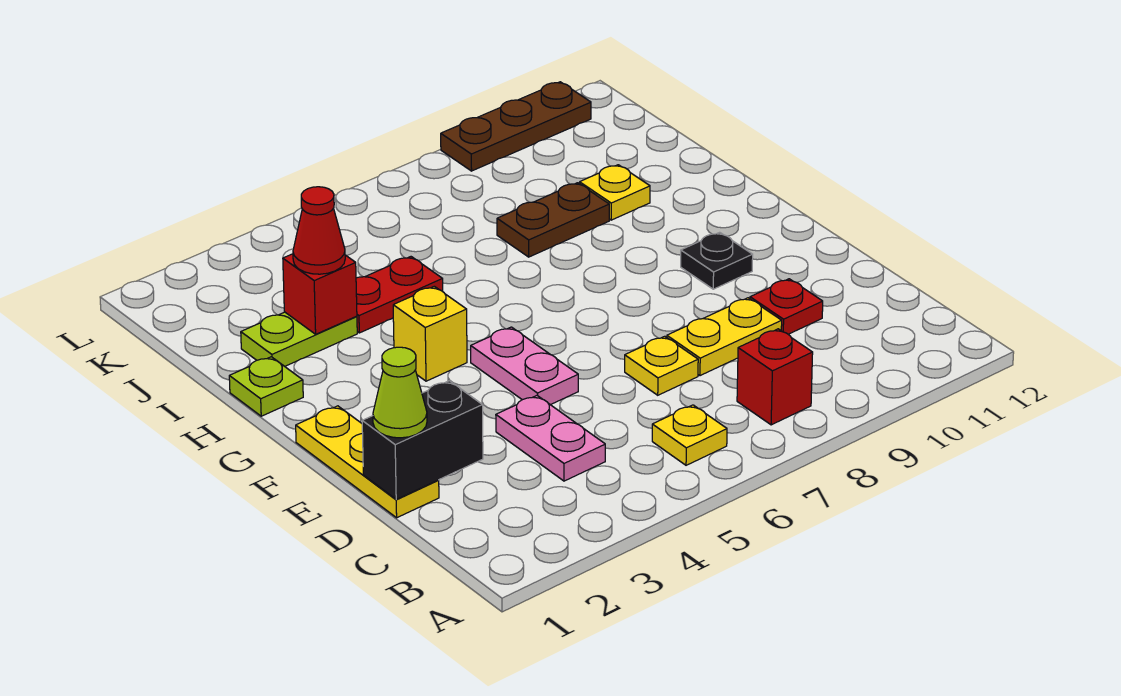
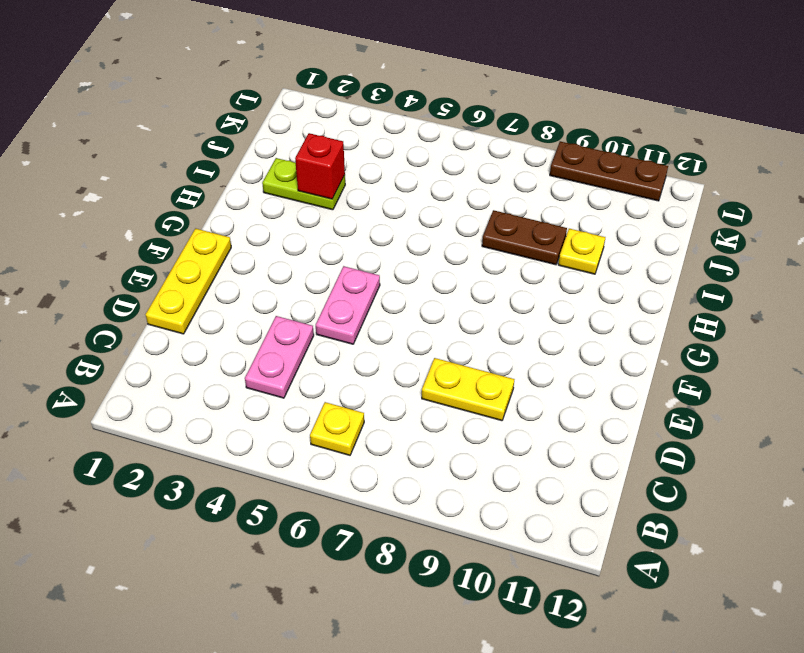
none -> red brick B8 level 1
none -> yellow plate D7 level 1
none -> red plate D10 level 1

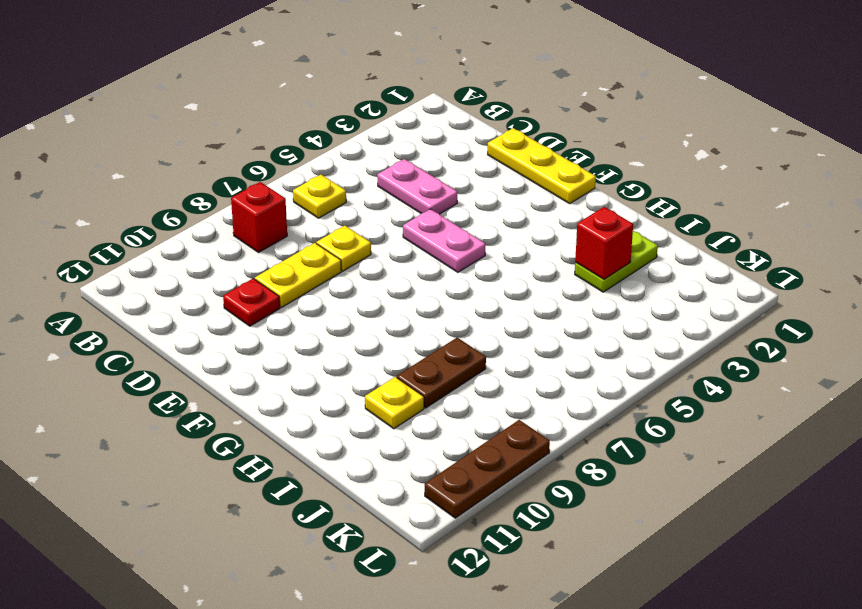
none -> black plate F10 level 1
none -> yellow brick G4 level 1
none -> lime plate H1 level 1

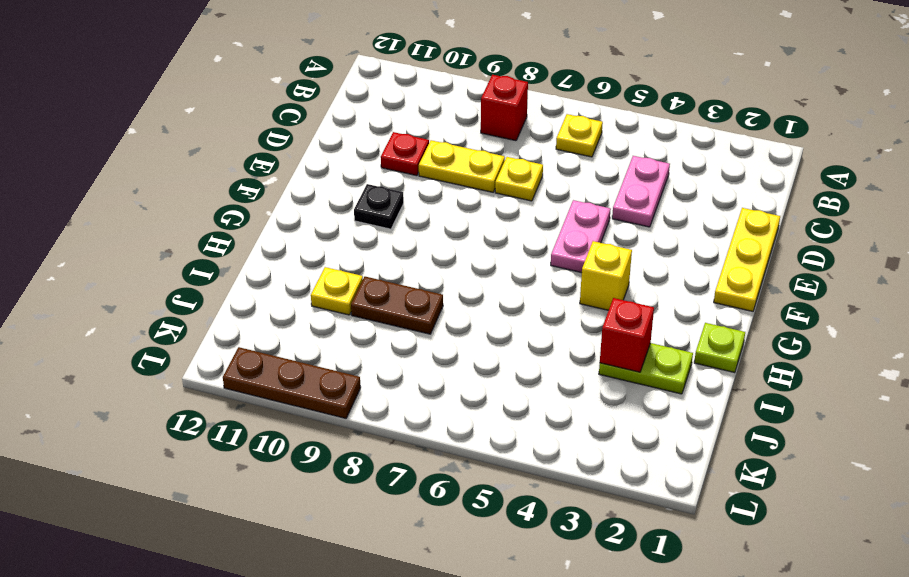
none -> red plate I4:I5 level 1
none -> black brick D1:D2 level 2
none -> lime cone D1 level 3

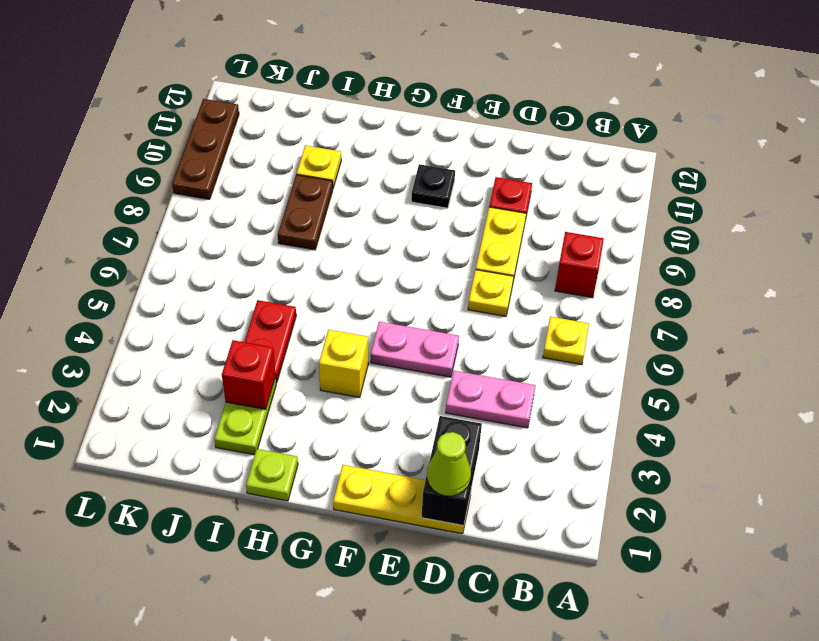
none -> red cone I3 level 3

